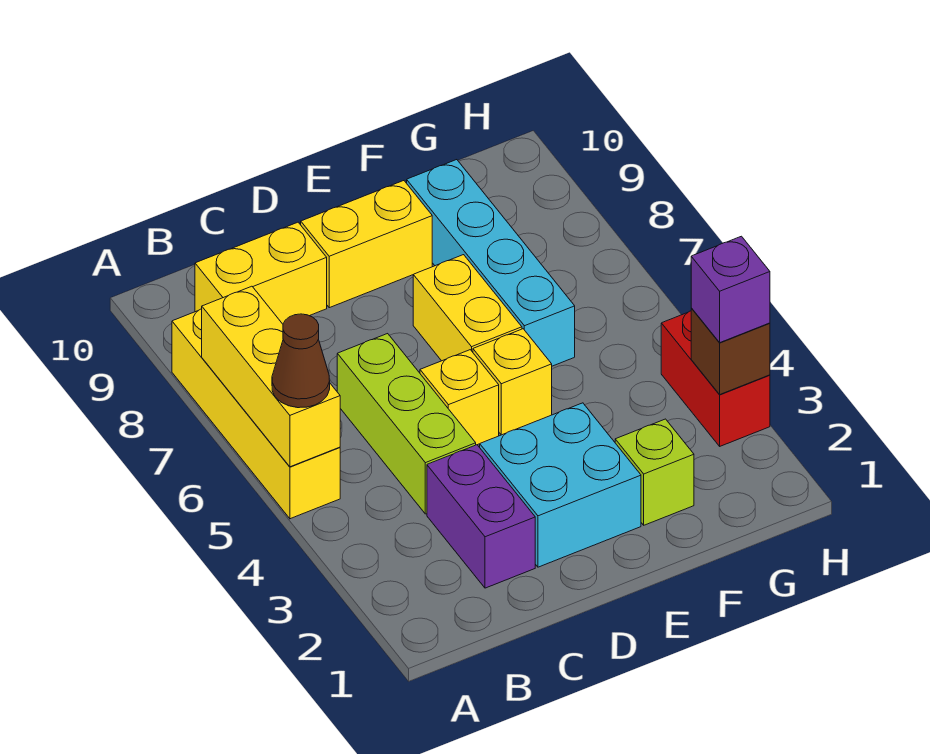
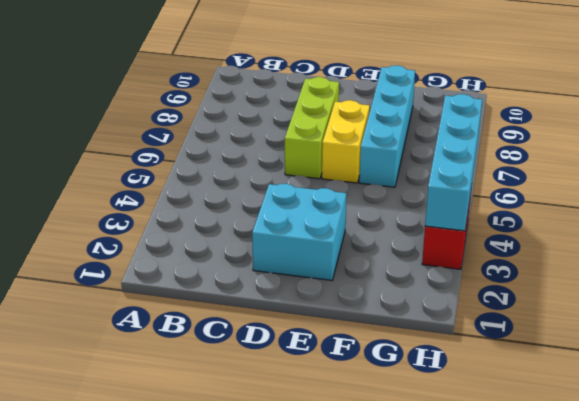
lime brick D6:D8 level 1 -> lime brick C4:C6 level 1
cyan brick H3:H6 level 2 -> brown brick H3 level 2
none -> yellow brick A5:A8 level 1
none -> yellow brick B9:C9 level 1
none -> purple brick C2:C3 level 1

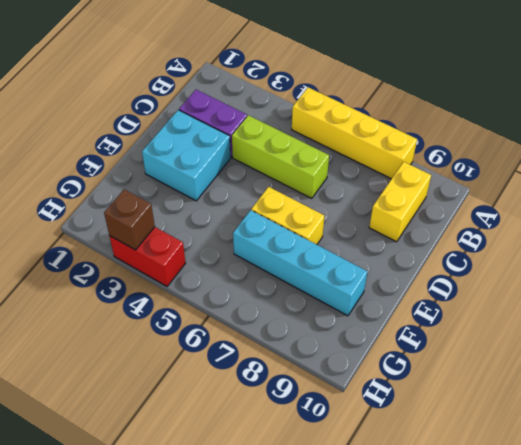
none -> yellow brick D5 level 1
none -> yellow brick D9:E9 level 1
none -> yellow brick E5 level 1

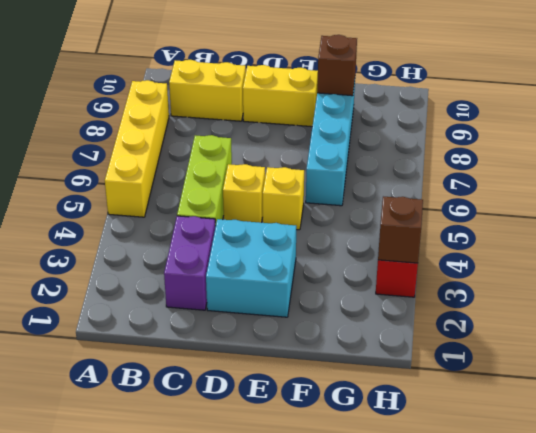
brown brick F9 level 2 -> none
none -> yellow brick E6:E7 level 1
none -> lime brick F2 level 1
none -> yellow brick A5:A7 level 2

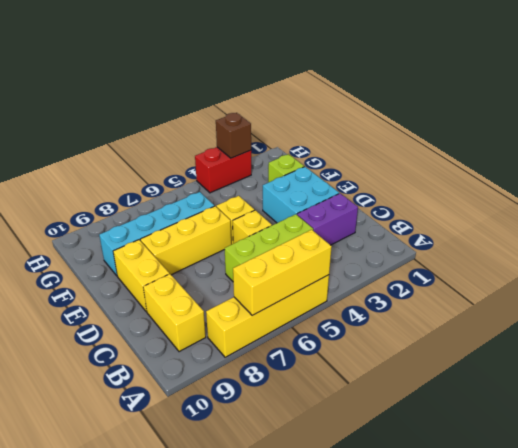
yellow brick E6:E8 level 1 -> yellow brick E6:E7 level 1
none -> brown cone A5 level 3
none -> purple brick H3 level 3

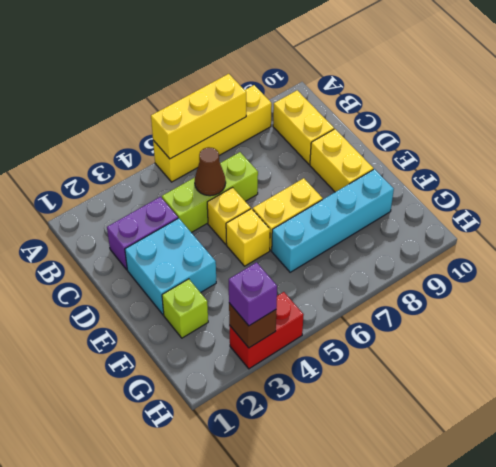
brown cone C5 level 2 -> brown cone A5 level 3

